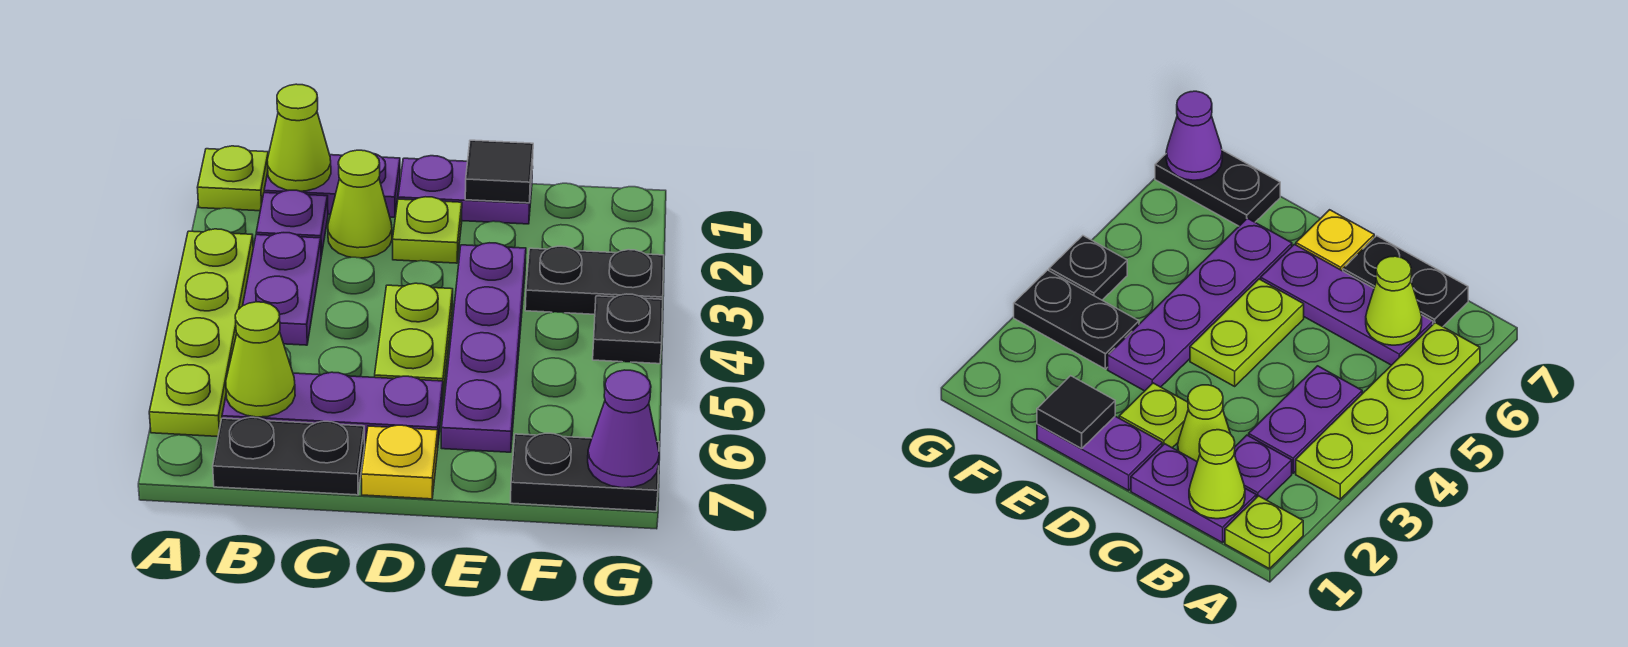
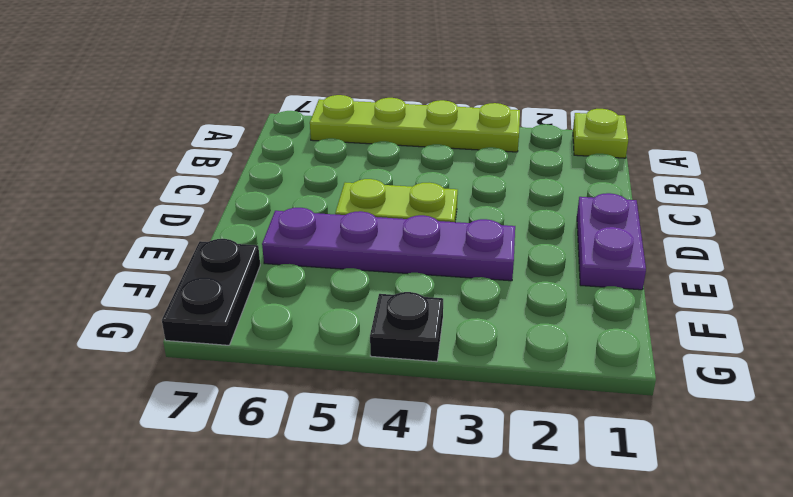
none -> purple plate B1:C1 level 1
none -> purple plate B2 level 1
none -> purple plate B3:B4 level 1

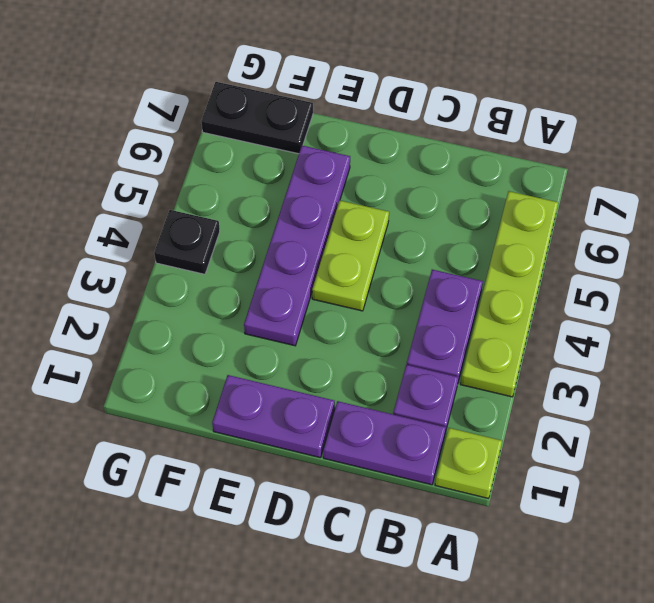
none -> purple plate B6:D6 level 1
none -> black plate B7:C7 level 1
none -> lime cone C2 level 1

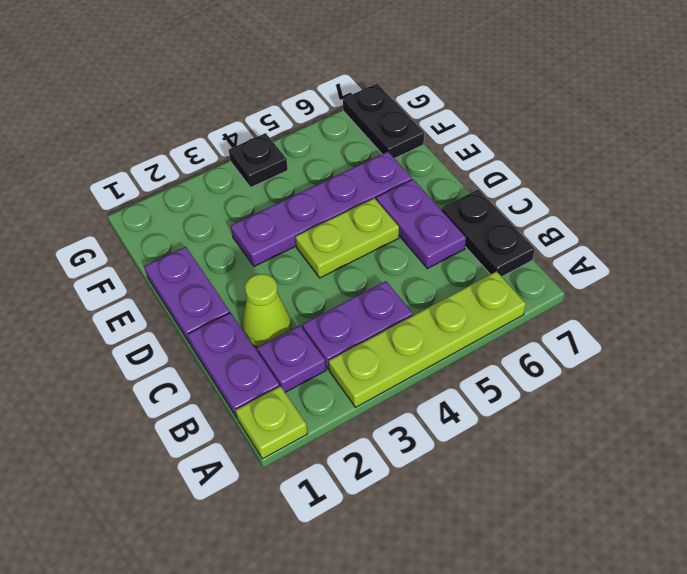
purple plate C6:D6 level 1 -> purple plate B6:D6 level 1
none -> lime plate D2 level 1
none -> yellow plate D7 level 1
none -> black plate F3:G3 level 1

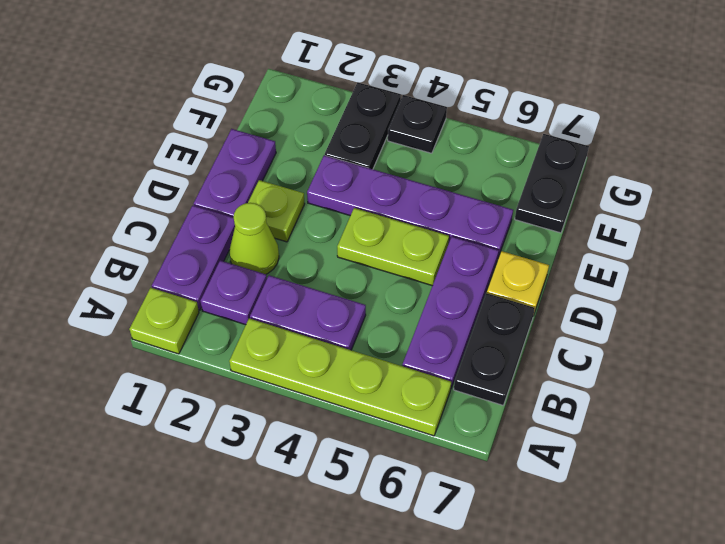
none -> lime cone B1 level 2
none -> lime cone B6 level 2
none -> black tile E1 level 2

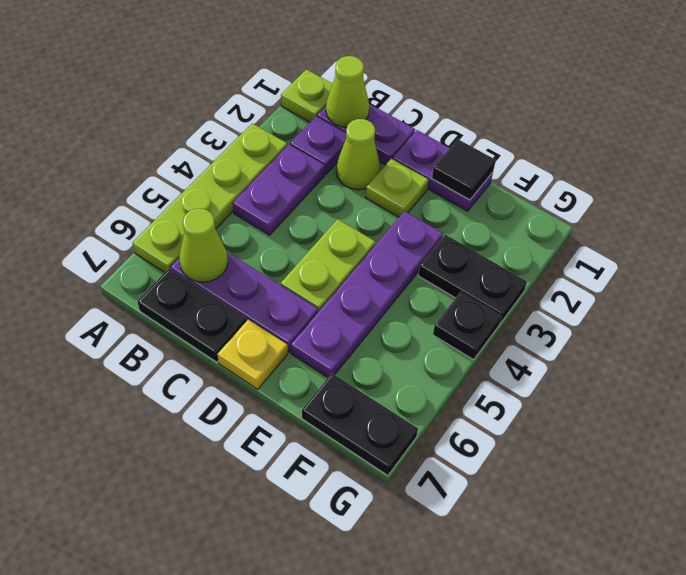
none -> purple cone G7 level 2

